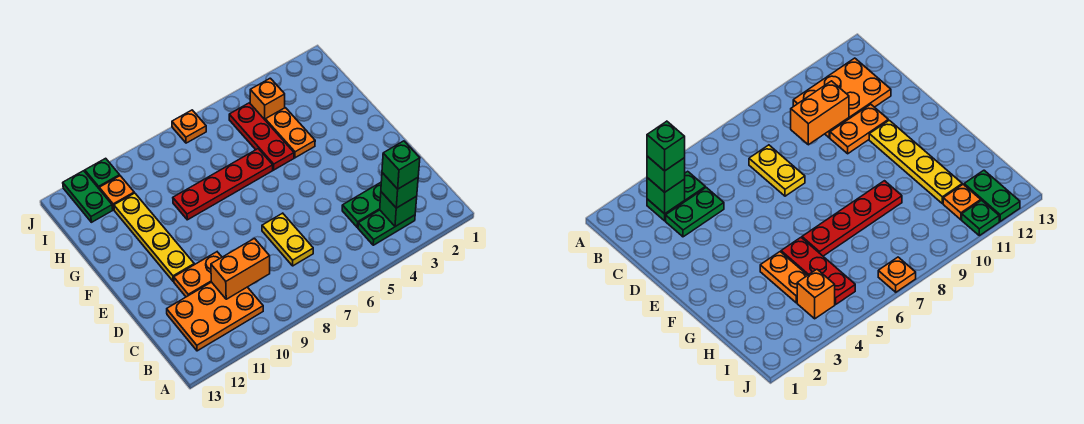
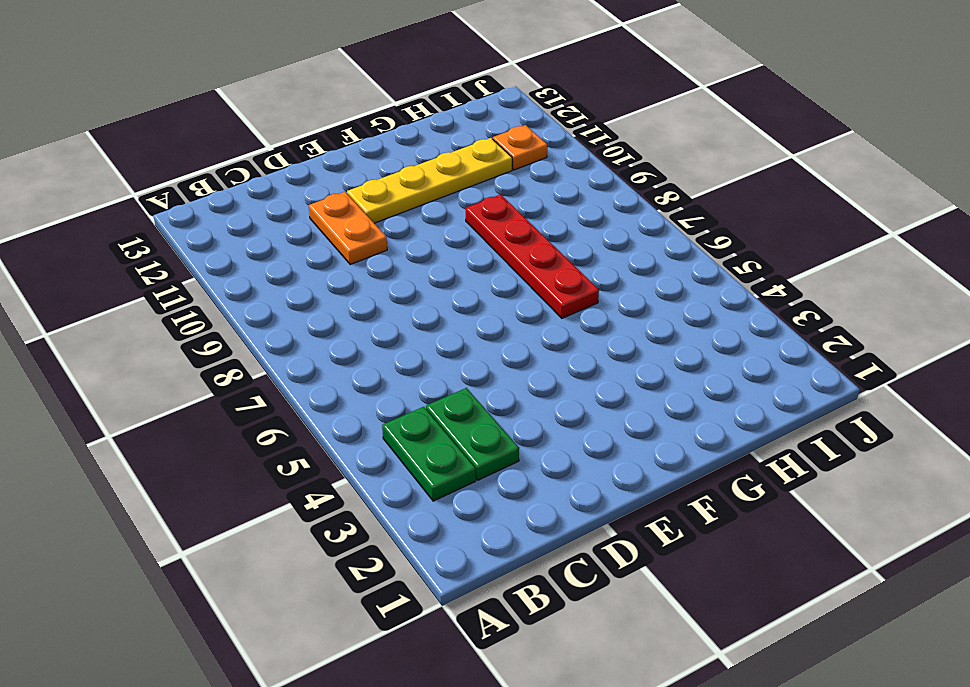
none -> orange plate B10:C12 level 1
none -> yellow plate C7:D7 level 1
none -> orange plate G4:H4 level 1

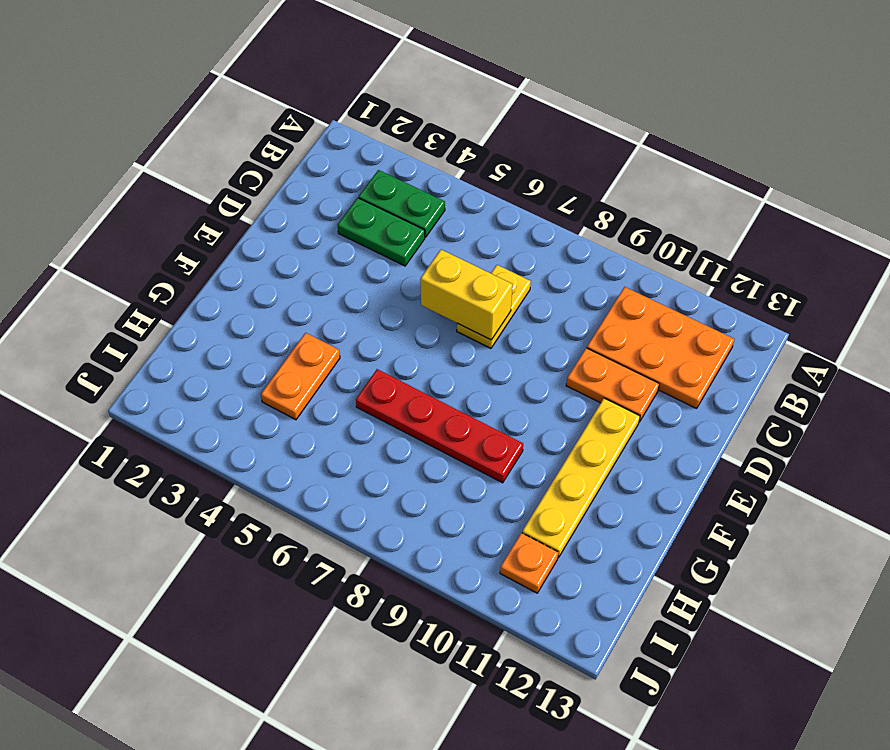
yellow brick D6:D7 level 2 -> none
none -> red plate G5:I5 level 1
none -> orange brick I4 level 1
none -> green plate I12:J12 level 1

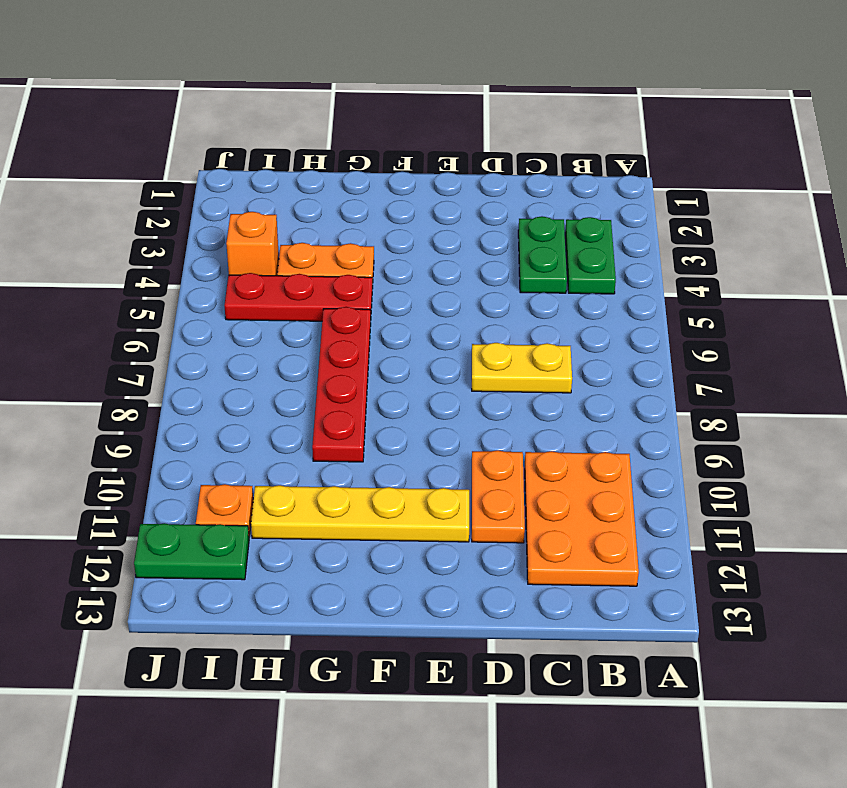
none -> orange plate J7 level 1
none -> green plate J11 level 1
none -> green brick B3 level 2

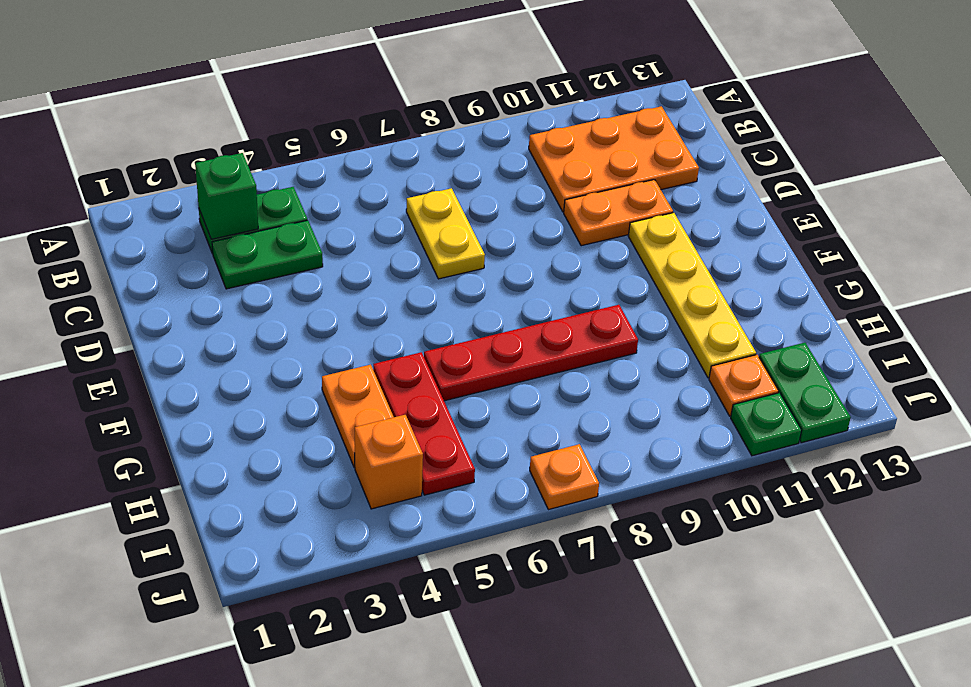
none -> orange brick C9:C10 level 2
none -> green brick B3 level 3
none -> green brick B3 level 4

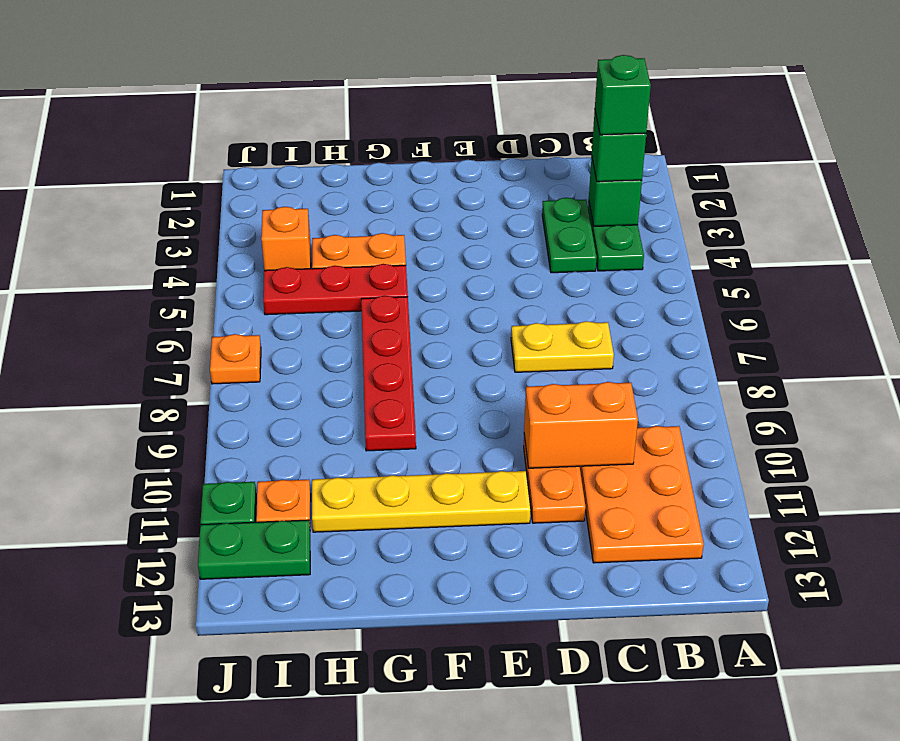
orange brick C10:D10 level 2 -> orange brick C9:C10 level 2

